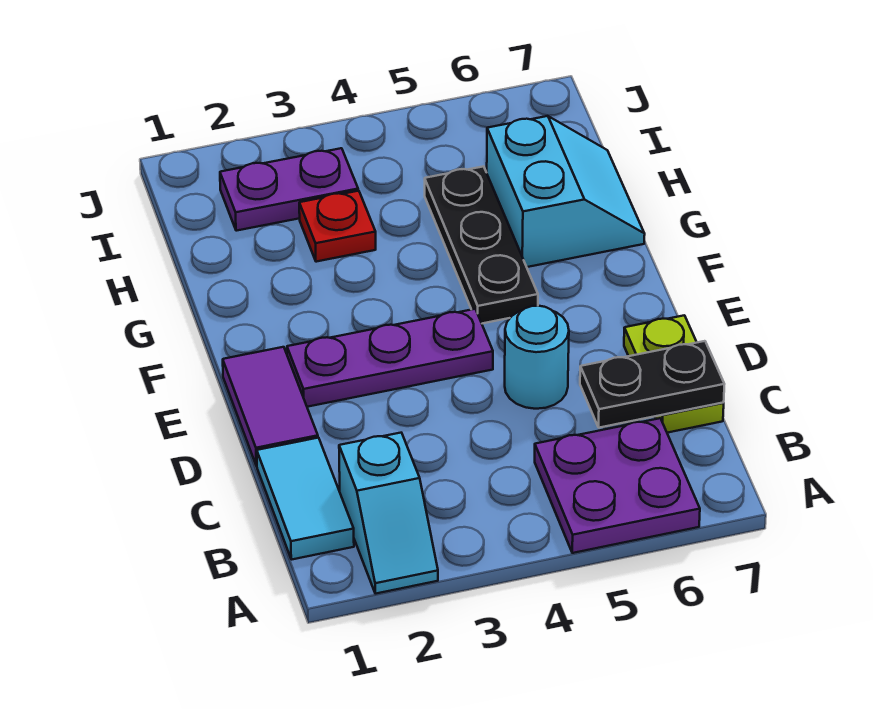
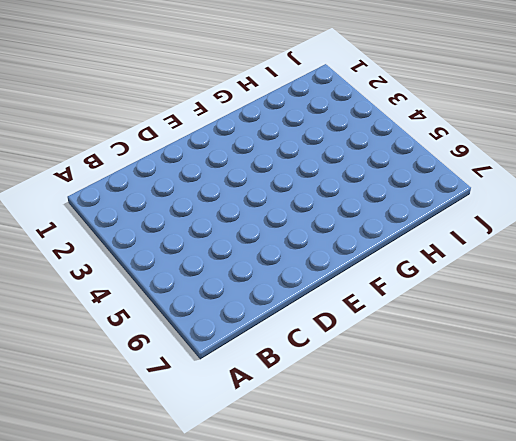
none -> cyan slope A2:B2 level 1 top B
none -> purple plate A5:B6 level 1
none -> cyan tile B1:C1 level 1

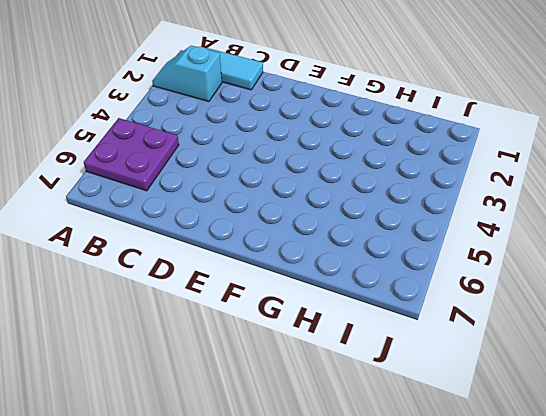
none -> lime plate C7:D7 level 1
none -> purple tile D1:E1 level 1
none -> cyan round brick D5 level 1

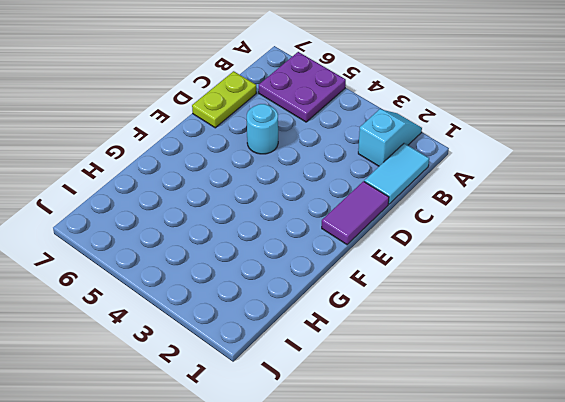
none -> purple plate E2:E4 level 1
none -> black plate F5:H5 level 1
none -> cyan slope G6:H7 level 1 top 6

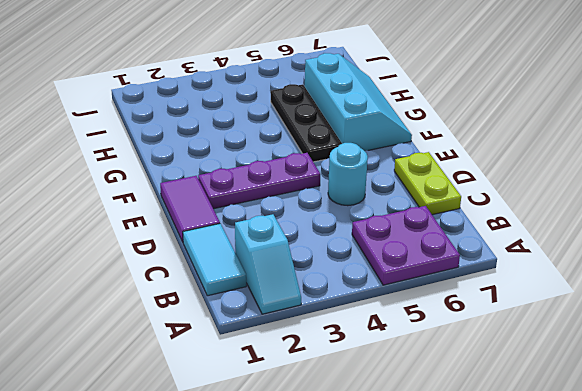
cyan slope F6:H7 level 1 top 6 -> cyan slope G6:H7 level 1 top 6
none -> red plate H3 level 1
none -> purple plate I2:I3 level 1
none -> black plate C6:C7 level 2

